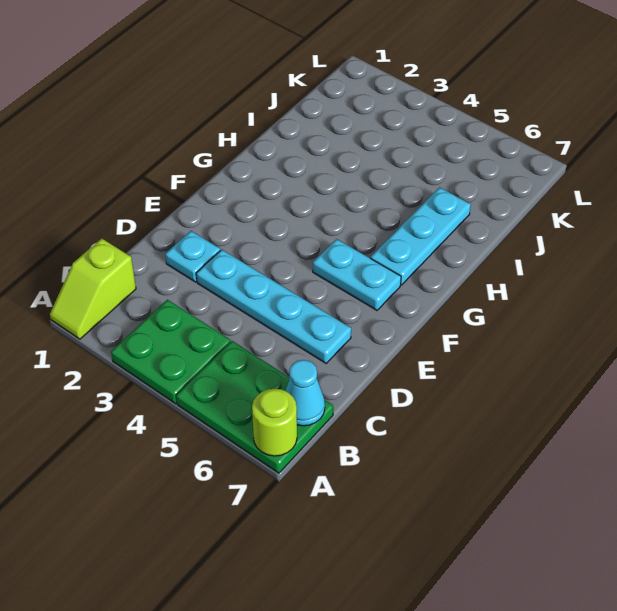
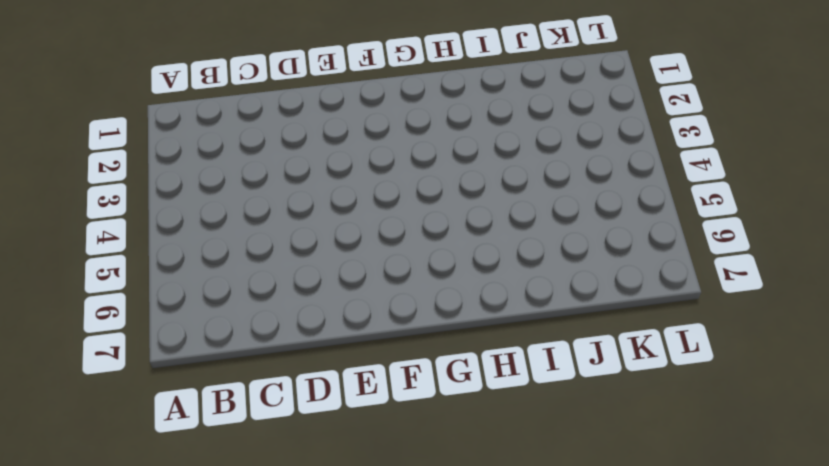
none -> lime slope A1:B1 level 1 top B
none -> green plate A3:B4 level 1

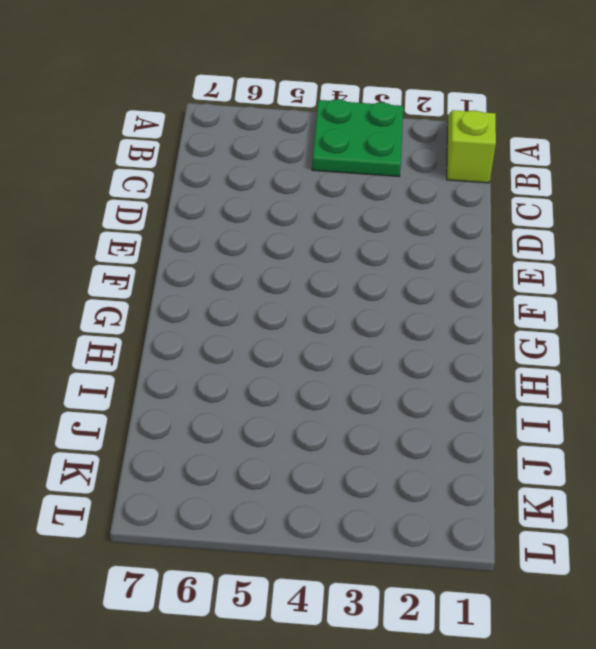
none -> green plate A5:B7 level 1
none -> cyan plate D2 level 1

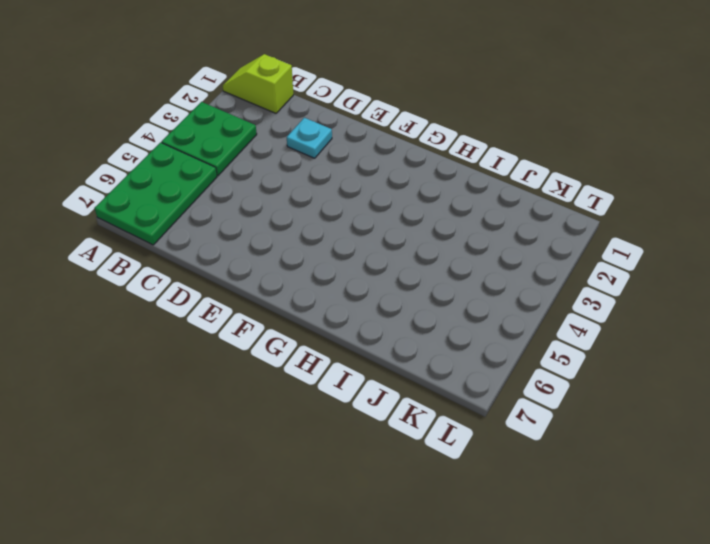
none -> cyan plate D3:D6 level 1
none -> cyan plate F5:F6 level 1

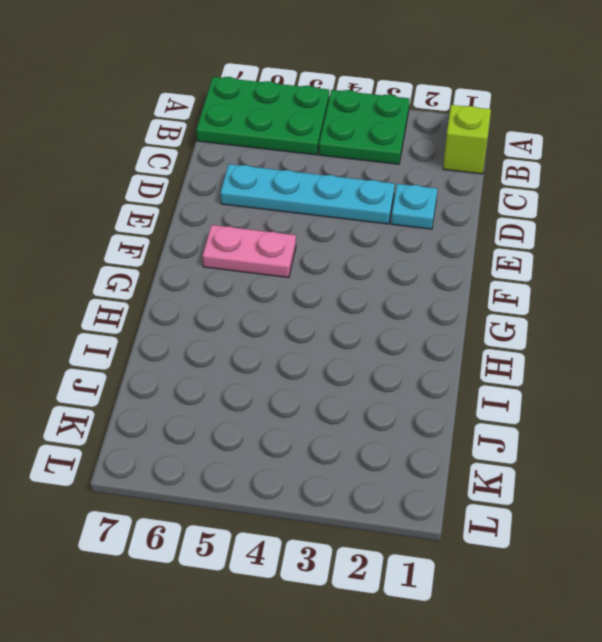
pink plate F5:F6 level 1 -> cyan plate F5:F6 level 1
none -> cyan plate G6:I6 level 1
none -> lime round brick A7 level 2

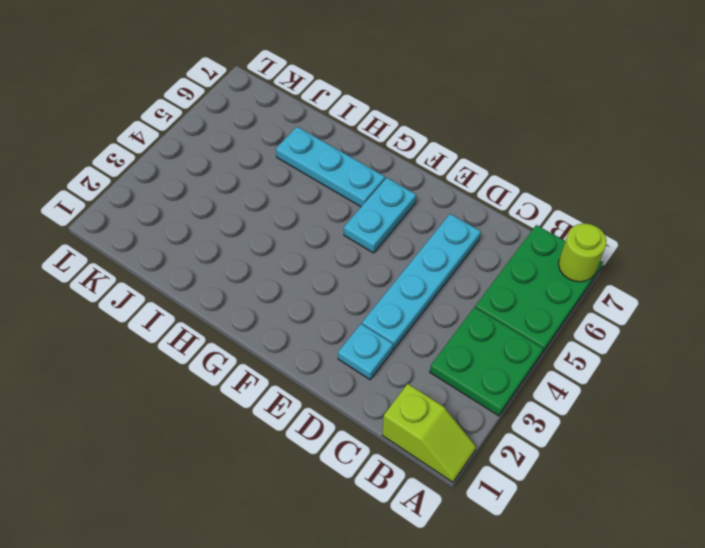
none -> cyan cone B7 level 2

